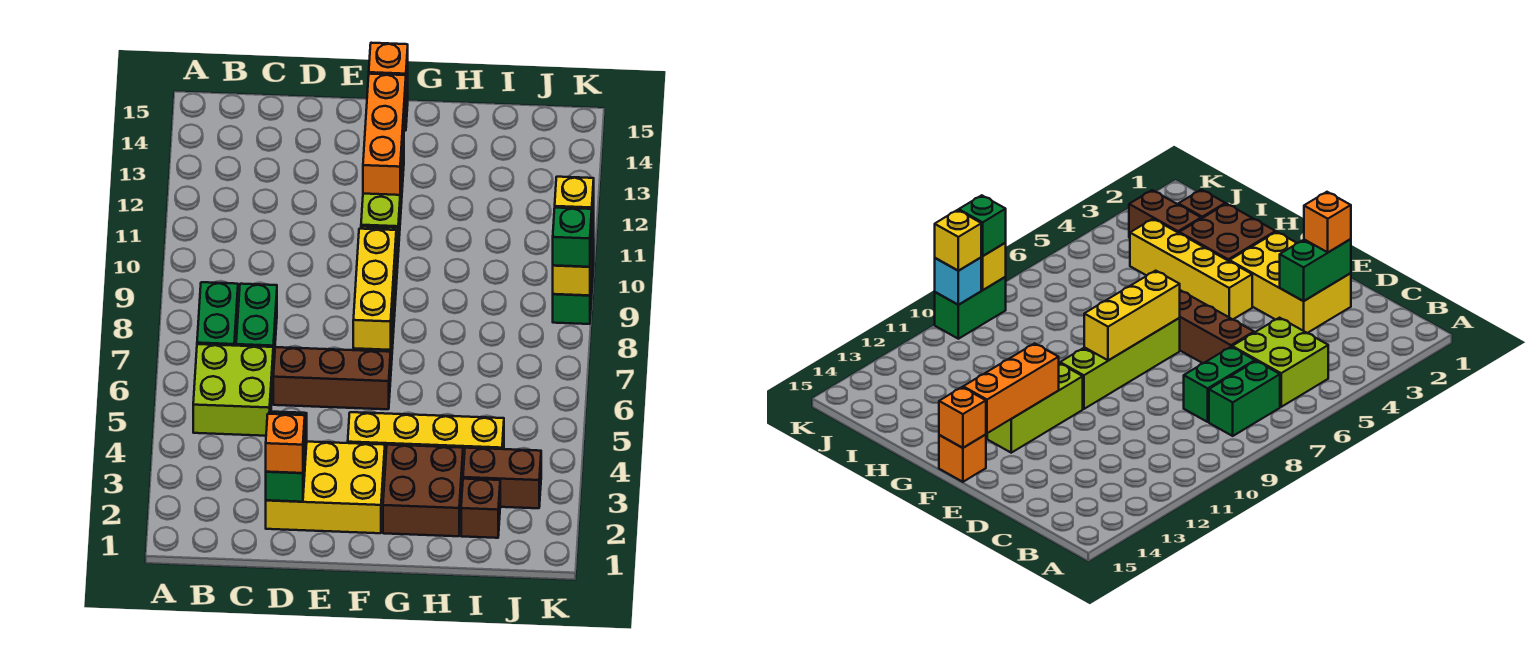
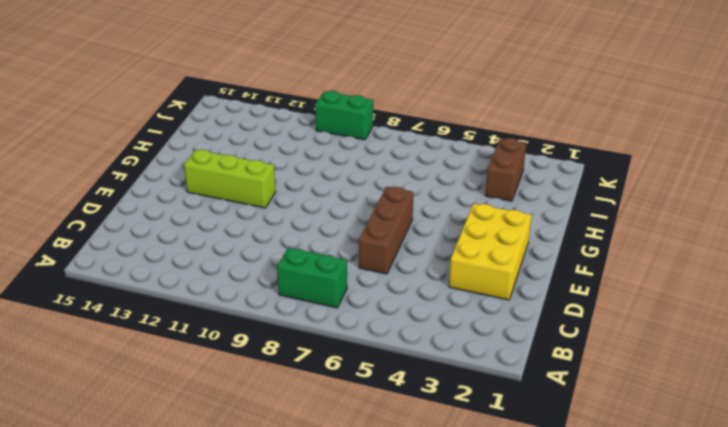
none -> lime brick B5:C6 level 1
none -> green brick C7:C8 level 1
none -> yellow brick F4:I4 level 1

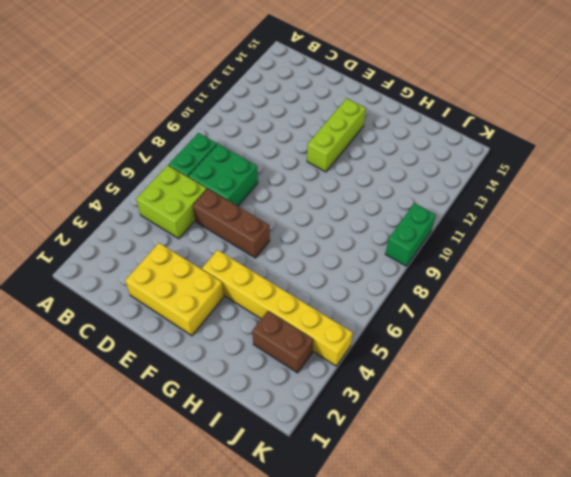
green brick C7:D8 level 1 -> green brick C7:C8 level 1
yellow brick F4:K4 level 1 -> yellow brick F4:I4 level 1
none -> lime brick F7:F10 level 1
none -> orange brick F15 level 1
none -> brown brick G2:H3 level 1

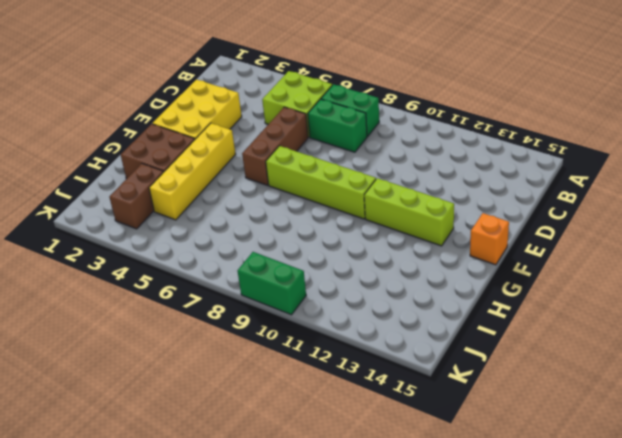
none -> brown brick I2 level 1
none -> green brick D2:D3 level 2
none -> yellow brick F7:F9 level 2

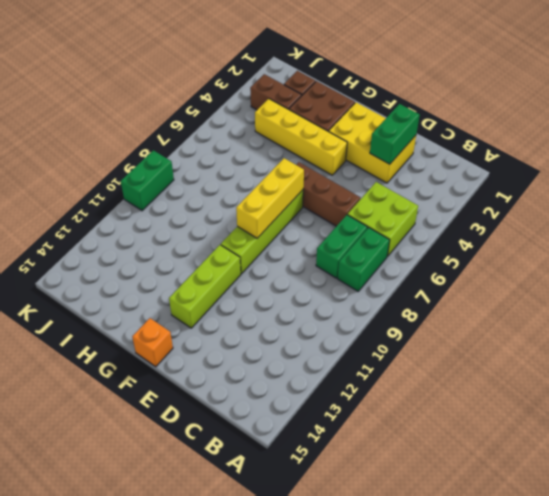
none -> orange brick F12:F14 level 2
none -> orange brick F15 level 2
none -> yellow brick K9 level 2

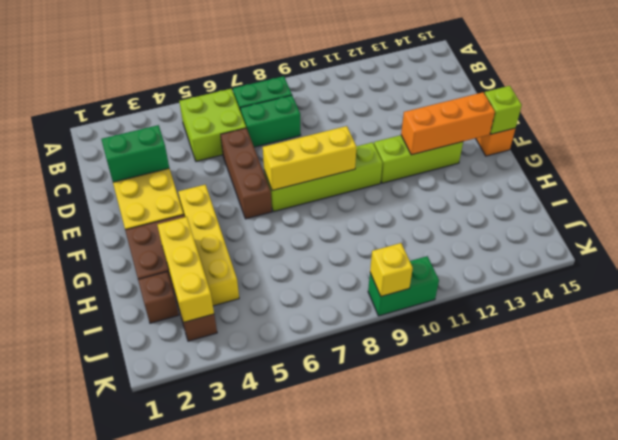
lime brick F15 level 2 -> orange brick F15 level 2
yellow brick H3:J3 level 2 -> none
none -> cyan brick K10 level 2
none -> orange brick D2 level 3
none -> green brick K9 level 3

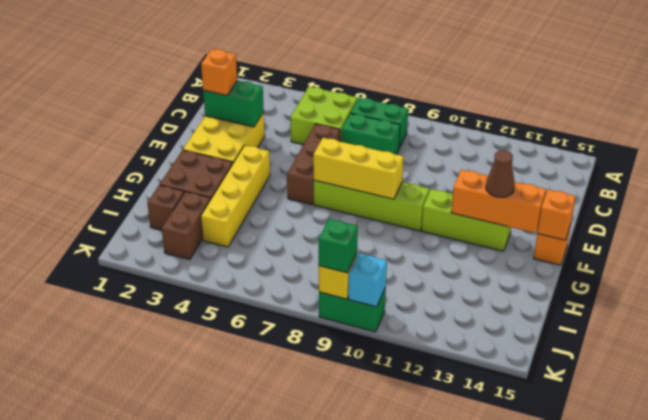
brown cone F13 level 3 -> none
none -> yellow brick K10 level 3

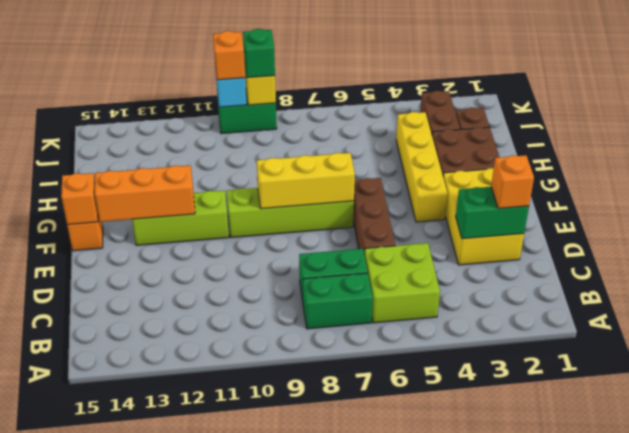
orange brick K10 level 3 -> yellow brick K10 level 3

